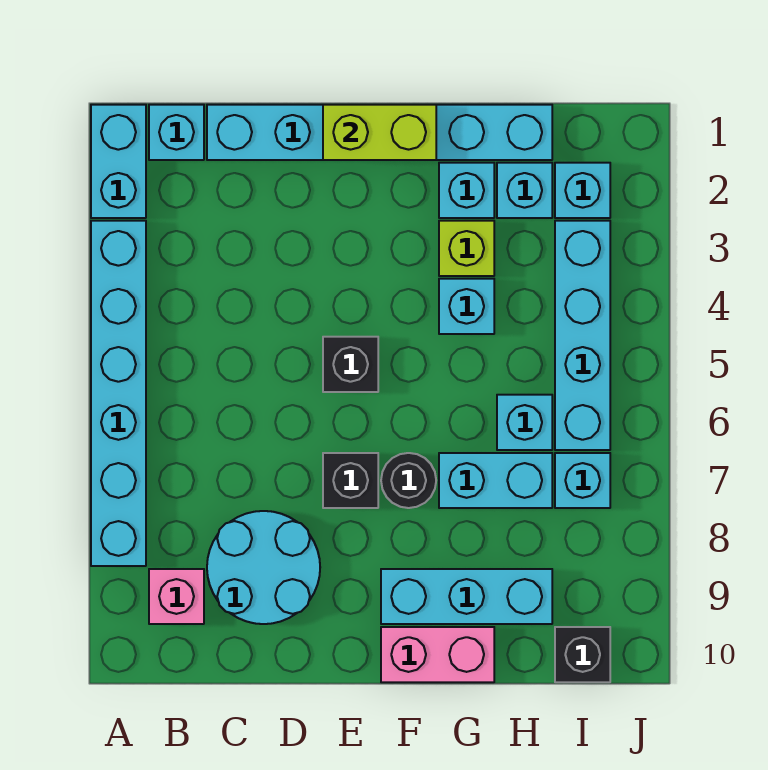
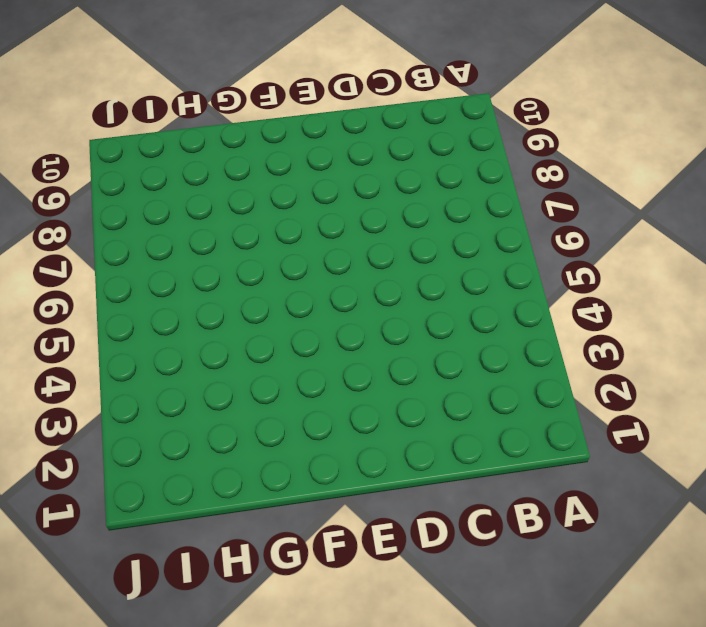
none -> cyan brick A1:A2 level 1
none -> cyan brick A3:A8 level 1
none -> cyan brick B1 level 1

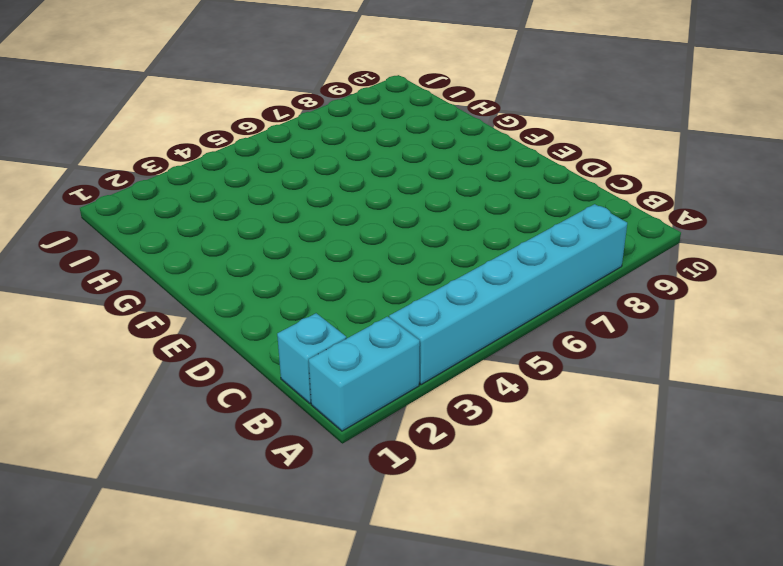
none -> pink brick B9 level 1
none -> cyan brick C1:H1 level 1
none -> cyan round brick C8:D9 level 1

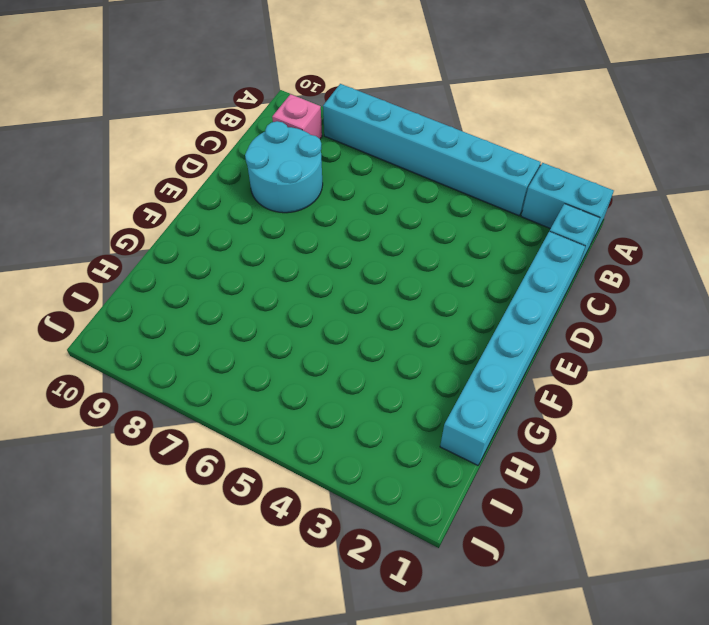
none -> black brick E5 level 1
none -> black brick E7 level 1
none -> black round brick F7 level 1

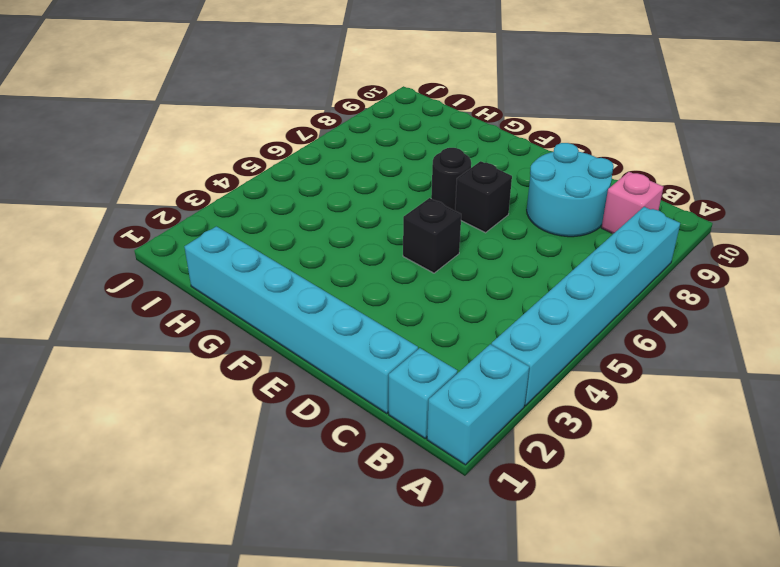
none -> cyan brick F9:H9 level 1
none -> pink brick F10:G10 level 1
none -> cyan brick G2 level 1

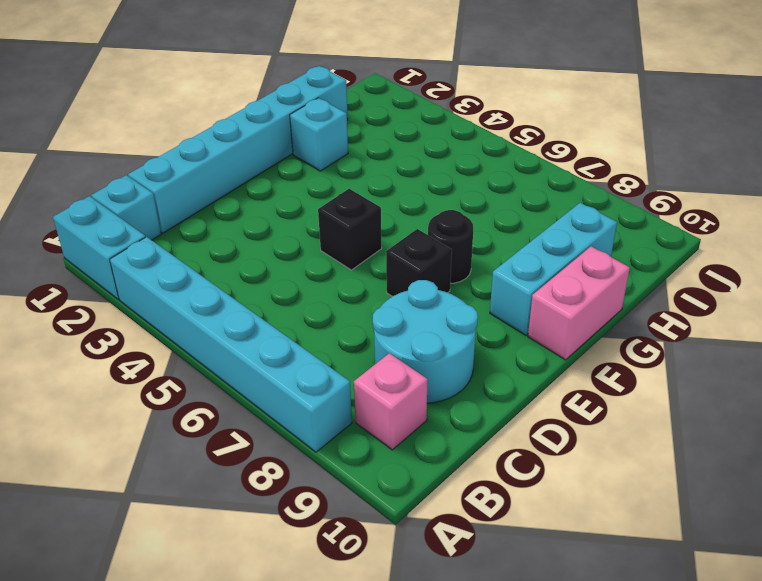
none -> lime brick G3 level 1
none -> cyan brick G4 level 1
none -> cyan brick G7:H7 level 1

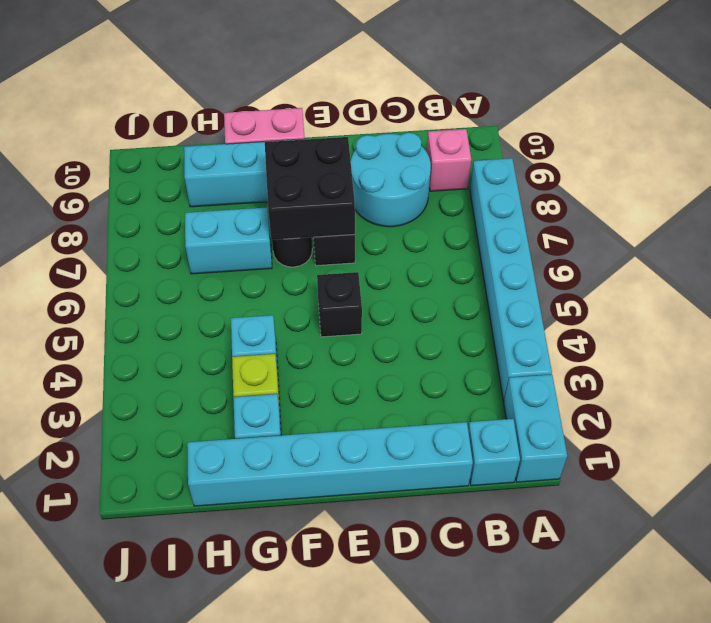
black brick E7:F8 level 2 -> none
none -> cyan brick H2 level 1
none -> cyan brick H6 level 1
none -> cyan brick I2 level 1

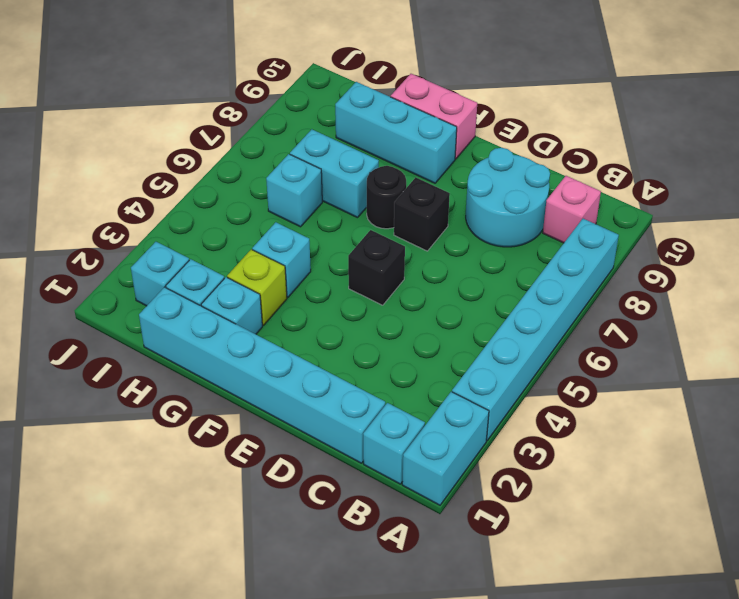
none -> cyan brick I3:I6 level 1
none -> cyan brick I7 level 1
none -> black brick I10 level 1

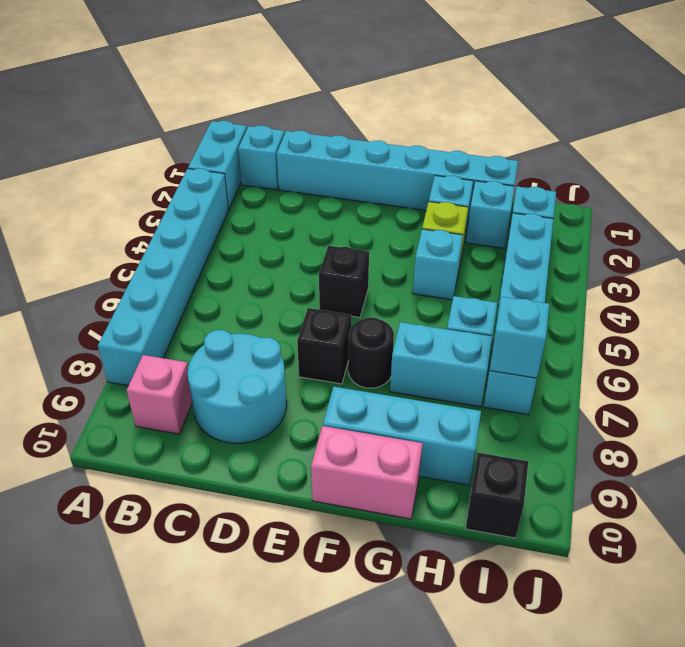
cyan brick I7 level 2 -> none
none -> lime brick E1:F1 level 2

